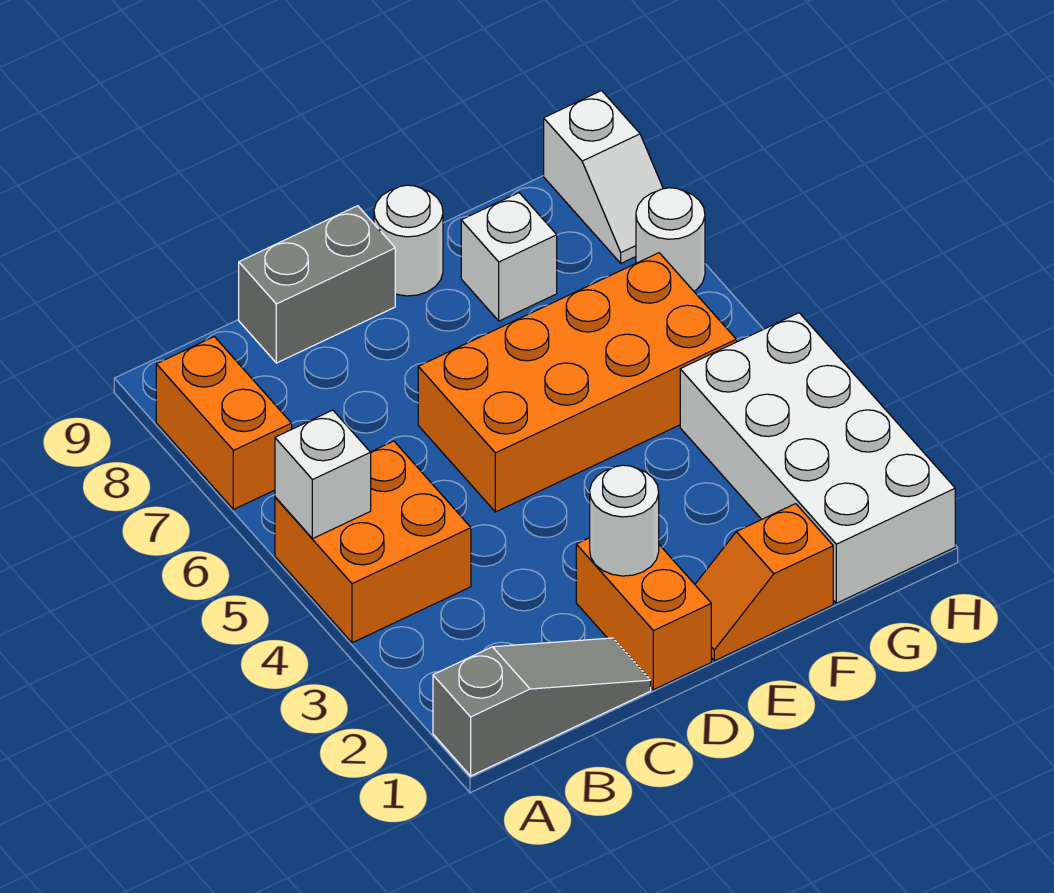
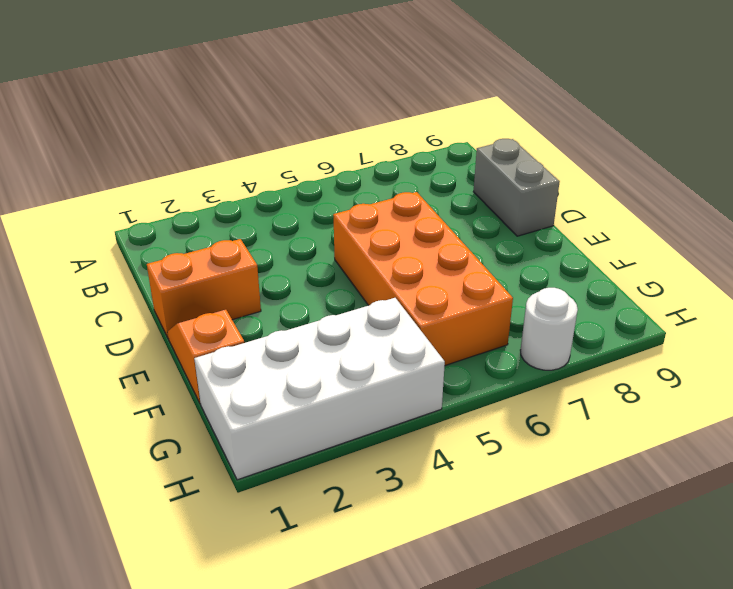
none -> grey slope A1:C1 level 1 top A
none -> orange brick A4:B5 level 1
none -> orange brick A7:A8 level 1

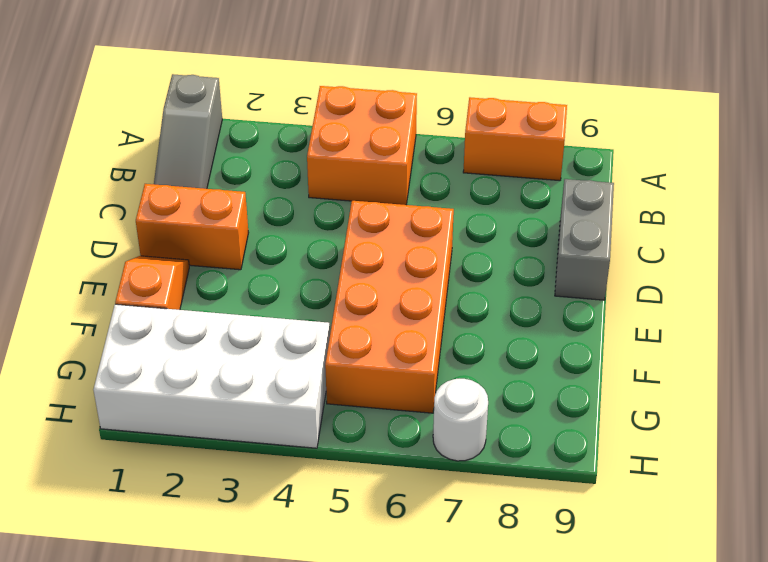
none -> white round brick E9 level 1
none -> white brick F8 level 1
none -> white slope H8:H9 level 1 top 9

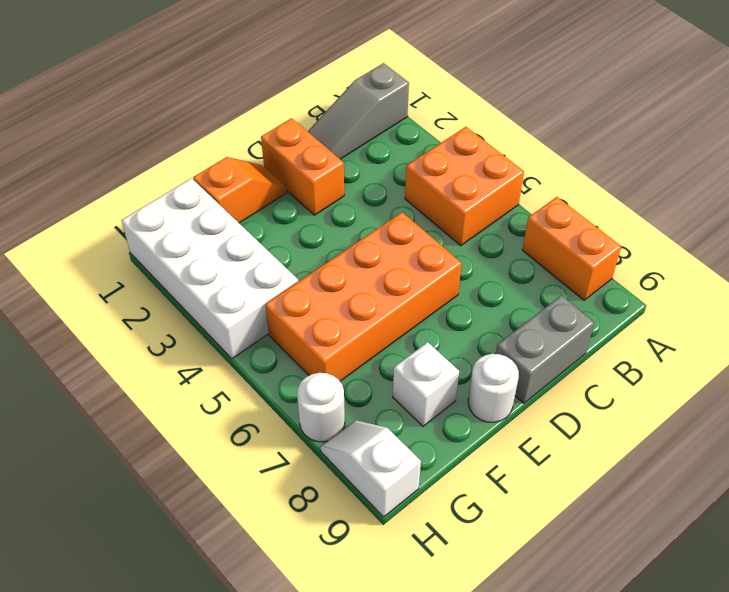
none -> white brick A5 level 2
none -> white round brick D2 level 2

